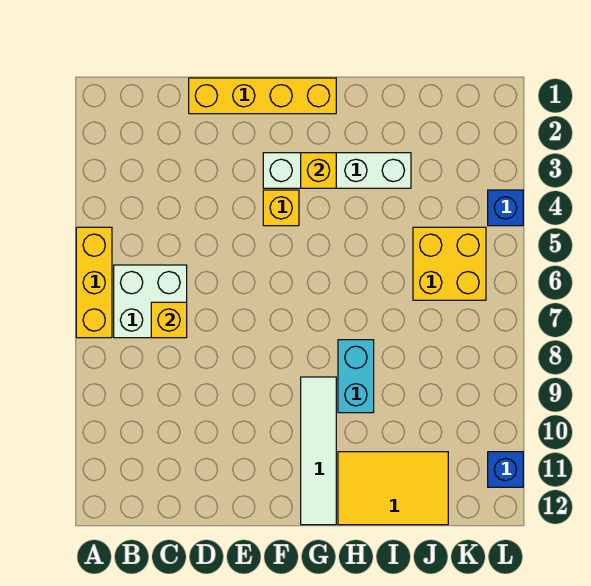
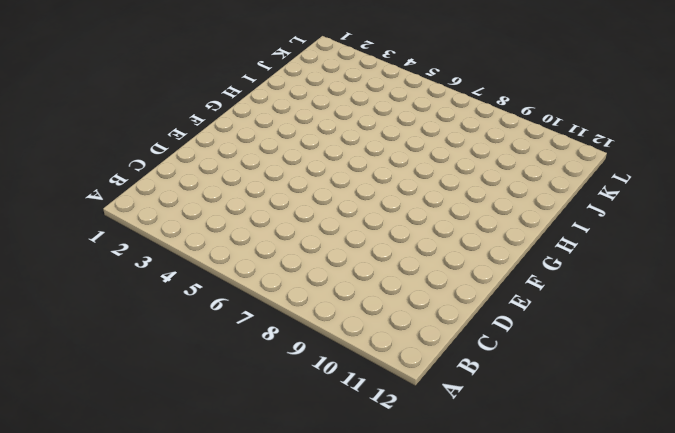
none -> yellow brick A5:A7 level 1
none -> white brick B6:C7 level 1
none -> yellow brick D1:G1 level 1

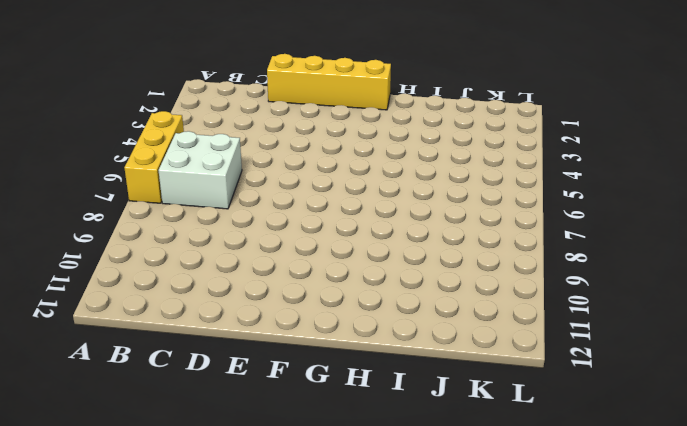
none -> white brick F3:I3 level 1
none -> yellow brick F4 level 1
none -> white tile G9:G12 level 1

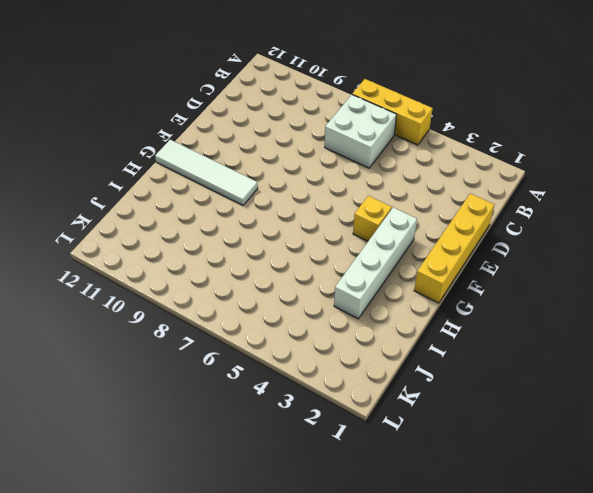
none -> cyan brick H8:H9 level 1
none -> yellow tile H11:J12 level 1
none -> yellow brick J5:K6 level 1

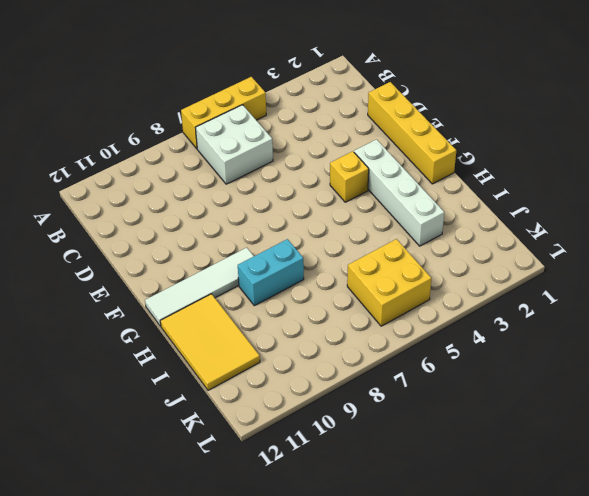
none -> blue brick L4 level 1
none -> blue brick L11 level 1
none -> yellow brick C7 level 2

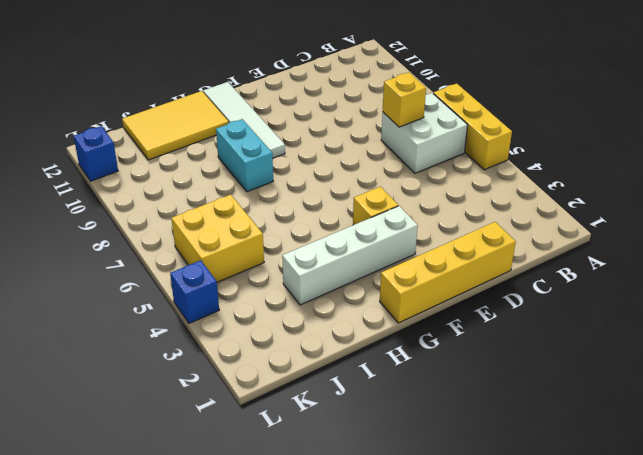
none -> yellow brick G3 level 2

